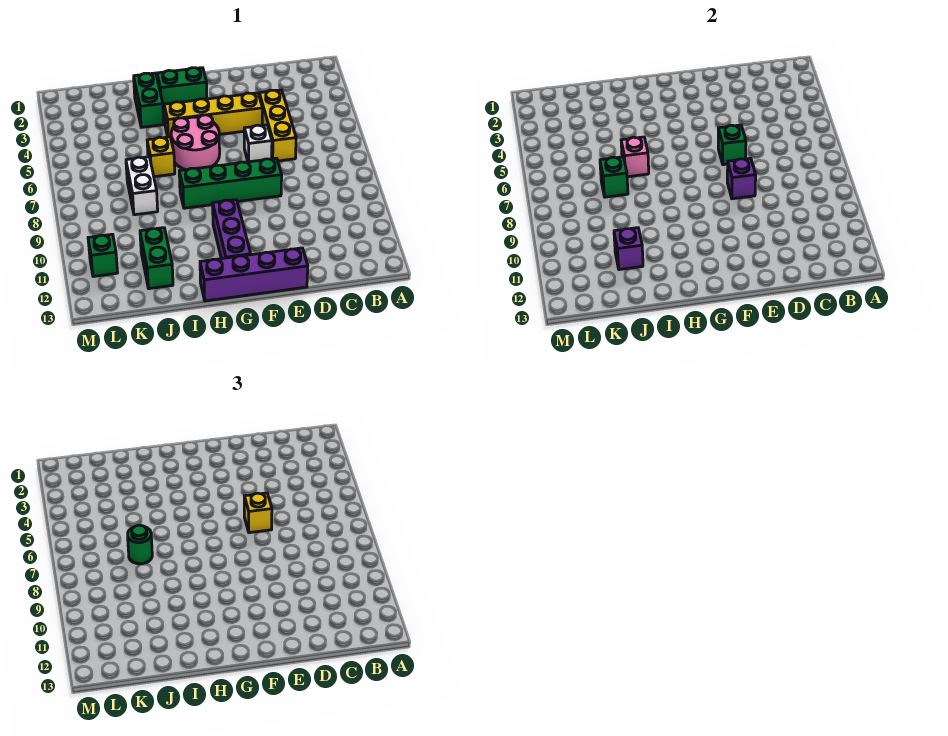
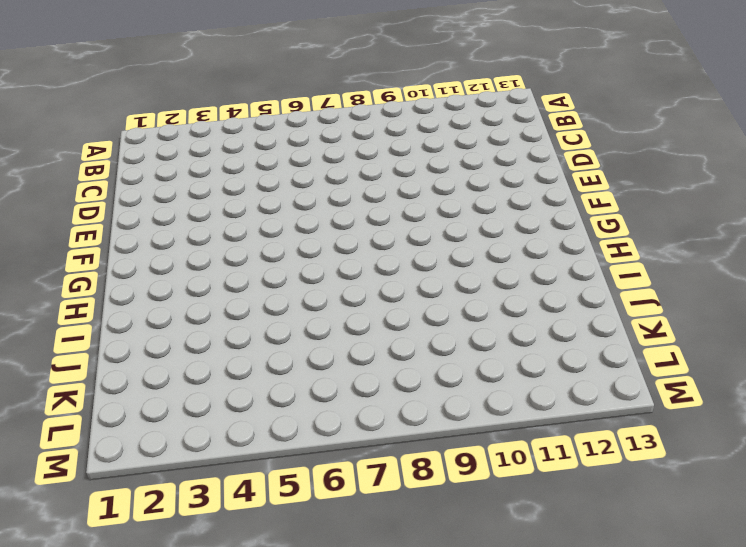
none -> yellow brick D4:D6 level 1
none -> yellow brick E4:H4 level 1
none -> white brick E6 level 1

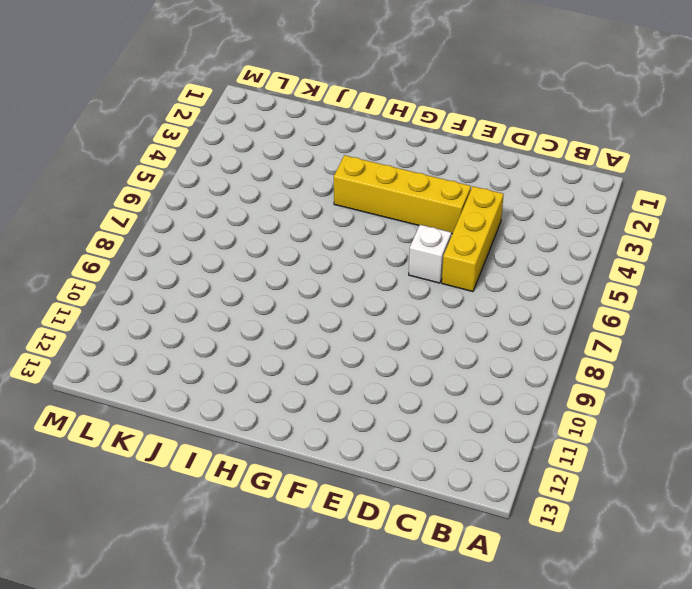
none -> green brick E8:H8 level 1
none -> purple brick E13:H13 level 1
none -> green brick G2:H2 level 1

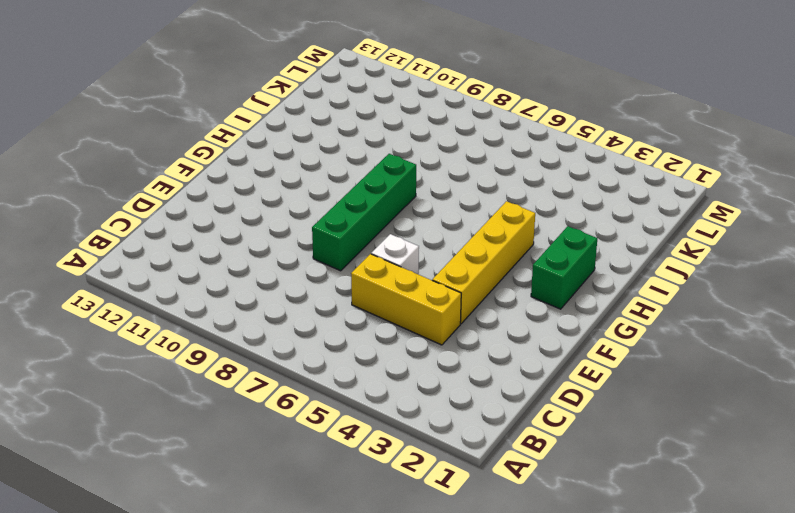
none -> purple brick E13:H13 level 1
none -> pink round brick G5:H6 level 1
none -> purple brick G10:G12 level 1

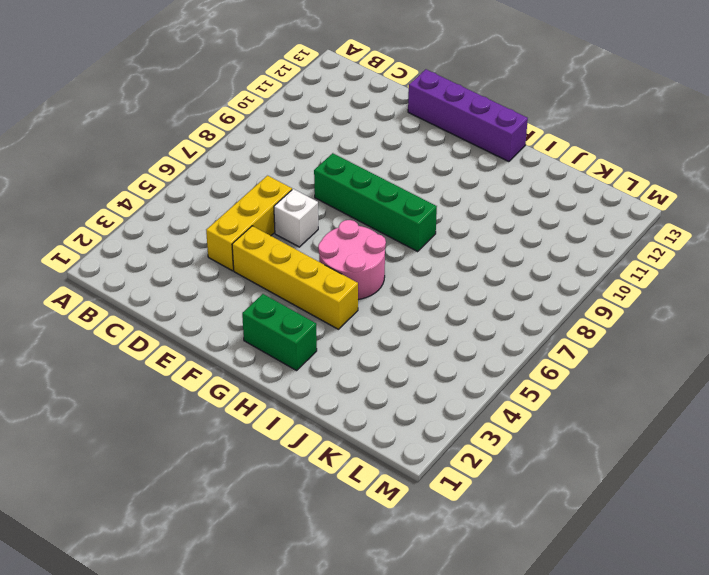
none -> purple brick G10:G12 level 1
none -> green brick I2:I3 level 1
none -> yellow brick I6 level 1

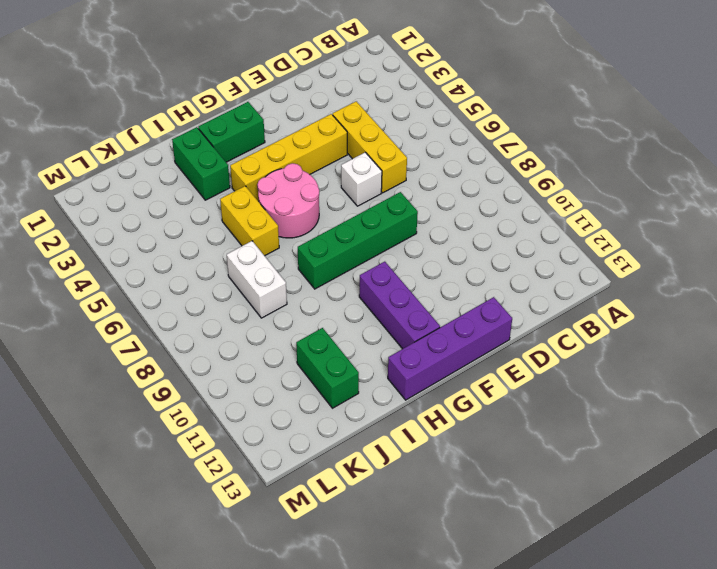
yellow brick I5:I6 level 1 -> yellow brick I6 level 1
none -> green brick L11 level 1
none -> green brick E6 level 2
none -> purple brick E8 level 2

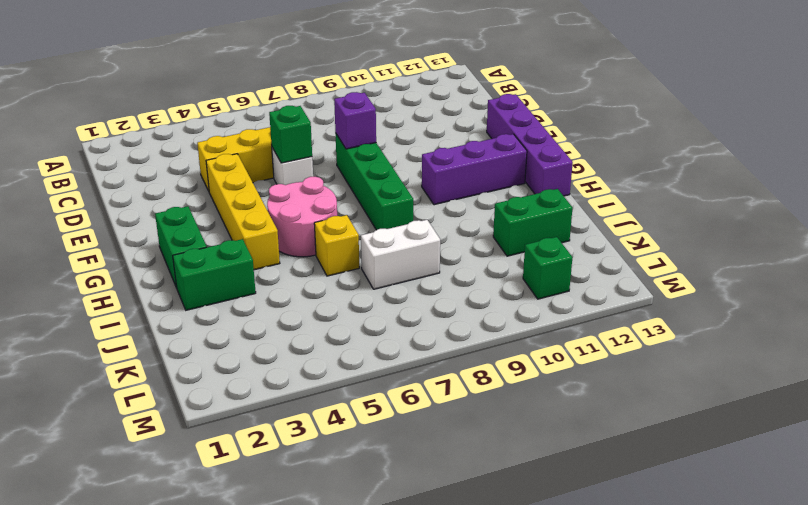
none -> pink brick I6 level 2
none -> green brick J7 level 2
none -> purple brick J11 level 2

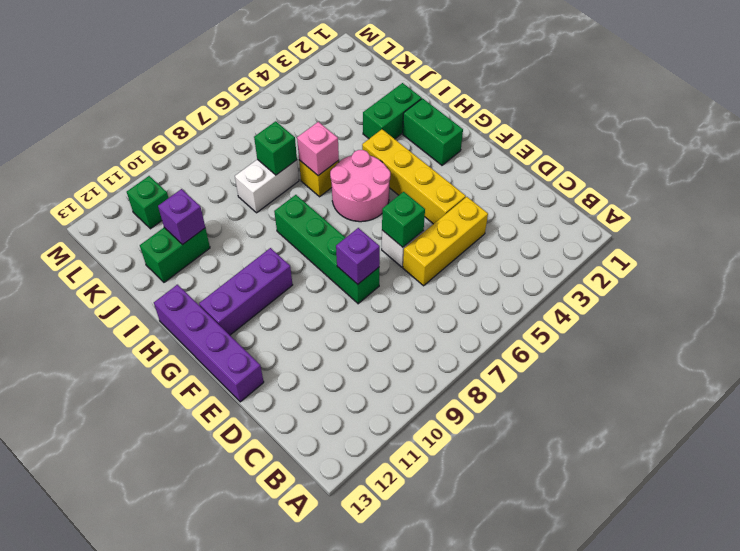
none -> yellow brick E6 level 3
none -> green round brick J7 level 3

